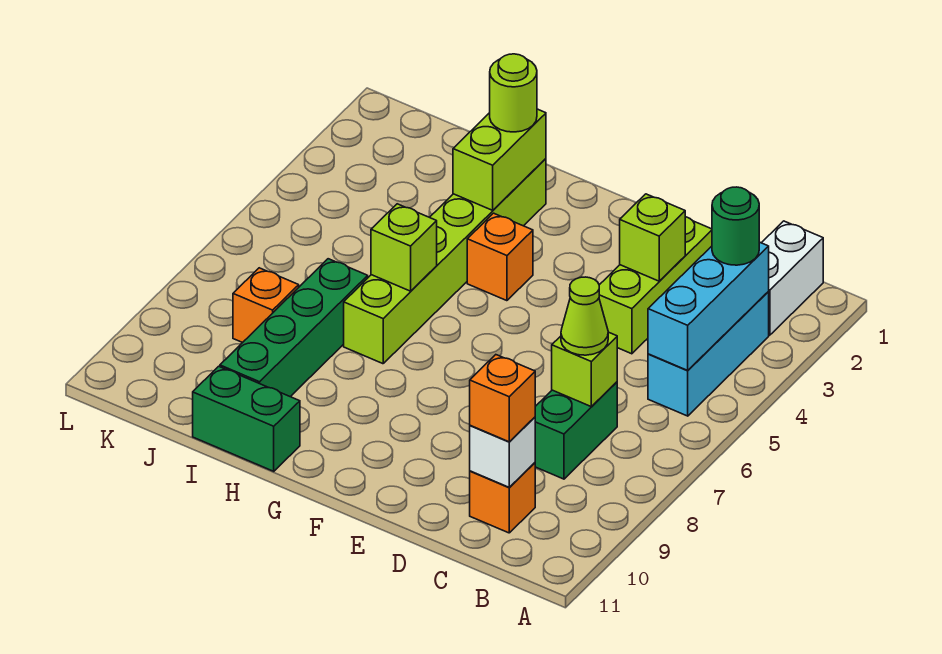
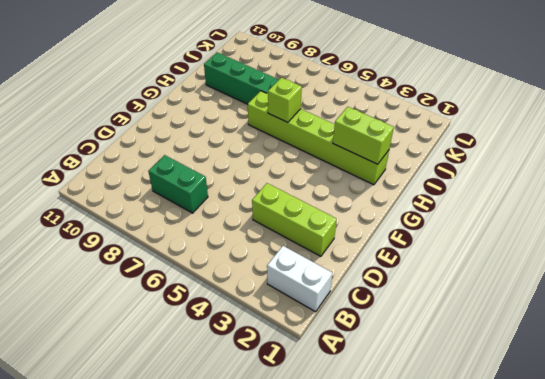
none -> cyan brick B3:B5 level 1
none -> orange brick C10 level 1
none -> orange brick G4 level 1

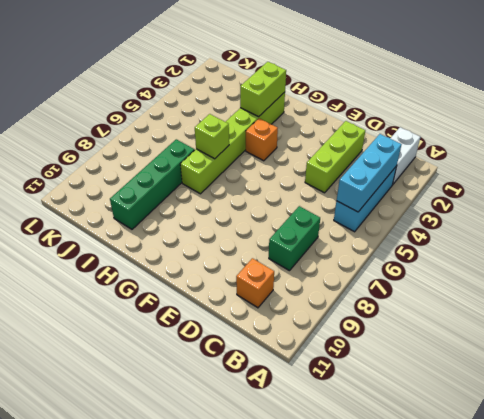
none -> green brick H11:I11 level 1
none -> orange brick J8 level 1
none -> lime brick C7 level 2

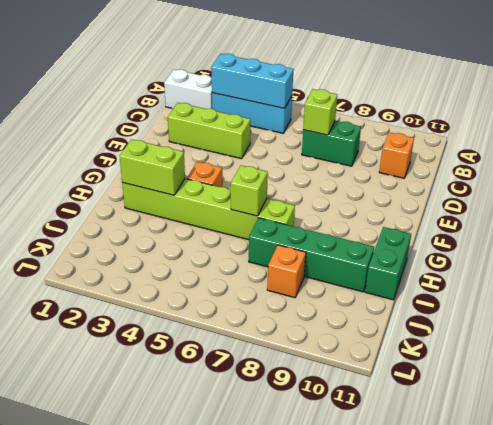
none -> white brick C10 level 2
none -> lime brick D3 level 2
none -> green round brick B3 level 3

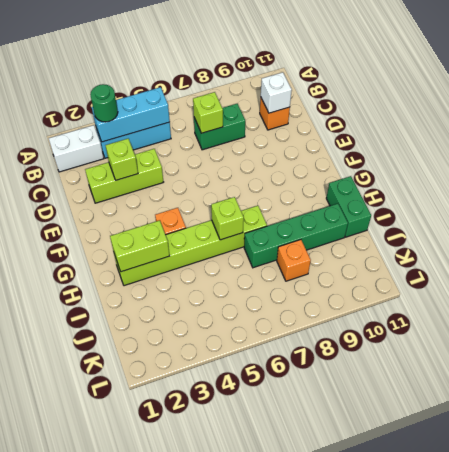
none -> lime cone C7 level 3
none -> orange brick C10 level 3
none -> lime round brick H2 level 3

